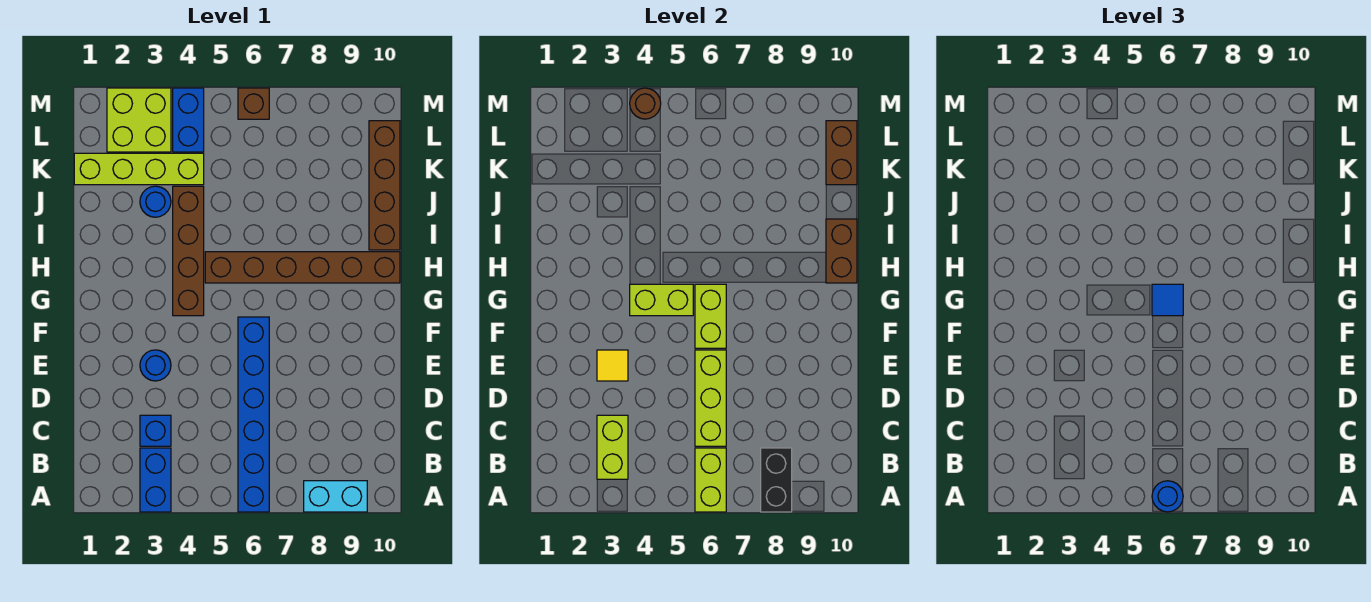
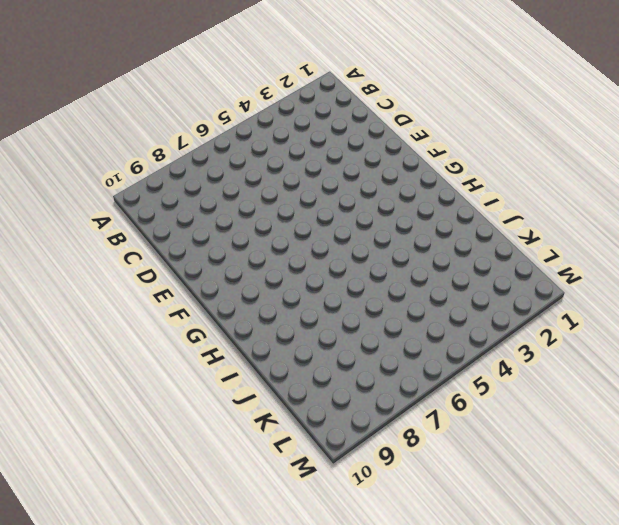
none -> blue brick A3:B3 level 1
none -> blue brick A6:F6 level 1
none -> cyan brick A8:A9 level 1

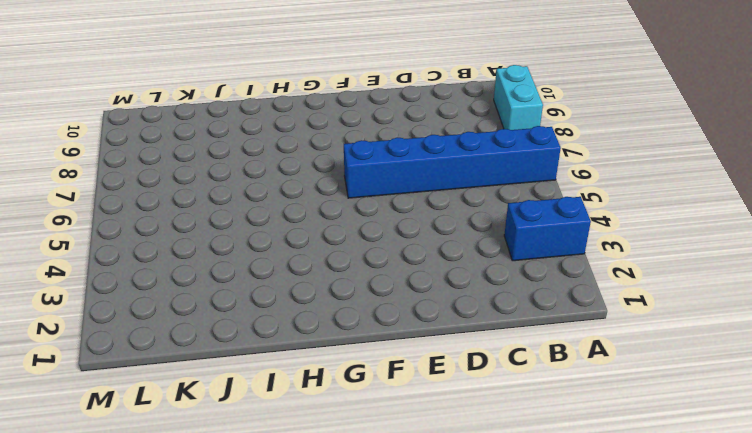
none -> blue brick C3 level 1
none -> blue round brick E3 level 1
none -> brown brick G4:J4 level 1

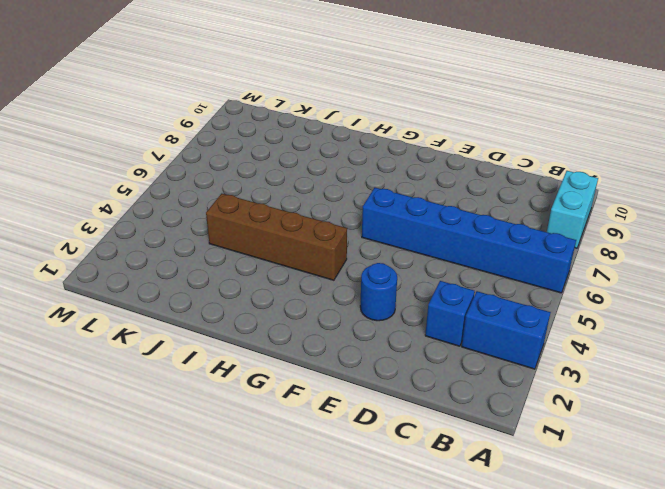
none -> brown brick H5:H10 level 1
none -> brown brick I10:L10 level 1
none -> blue round brick J3 level 1

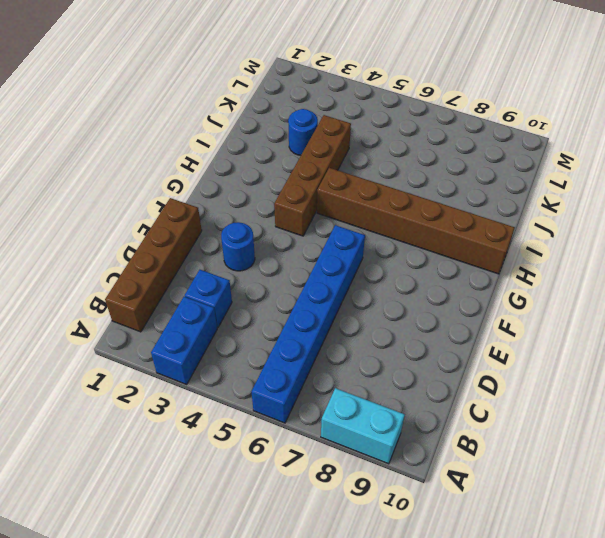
brown brick B1:E1 level 1 -> brown brick I10:L10 level 1
none -> lime brick K1:K4 level 1
none -> lime brick L2:M3 level 1
none -> blue brick L4:M4 level 1

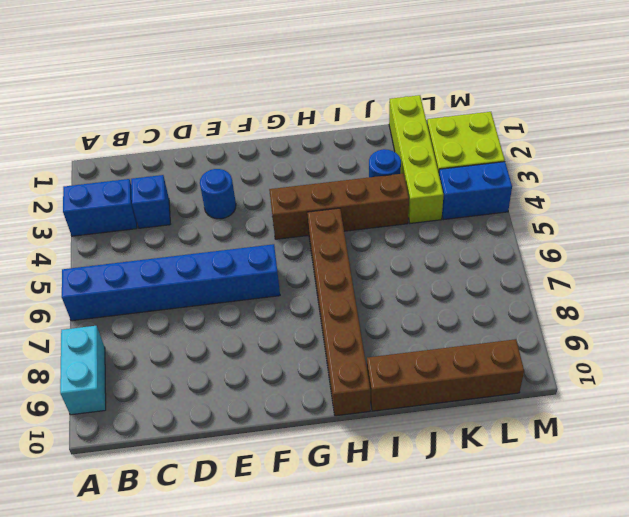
none -> brown brick M6 level 1
none -> lime brick A6:B6 level 2
none -> black brick A8:B8 level 2

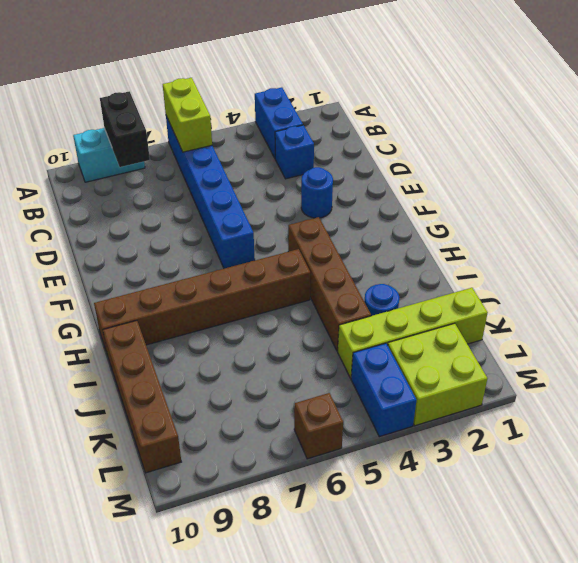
none -> lime brick B3:C3 level 2
none -> lime brick C6:E6 level 2
none -> yellow tile E3 level 2

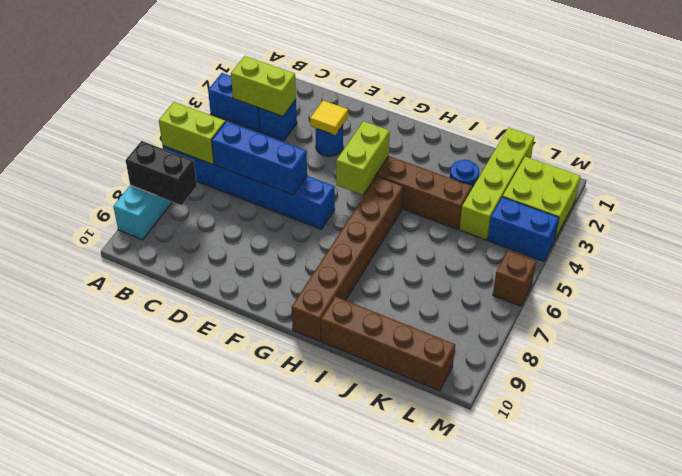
blue brick C6:E6 level 2 -> lime brick C6:E6 level 2
none -> lime brick F6:G6 level 2
none -> brown brick H10:I10 level 2
none -> brown brick K10:L10 level 2

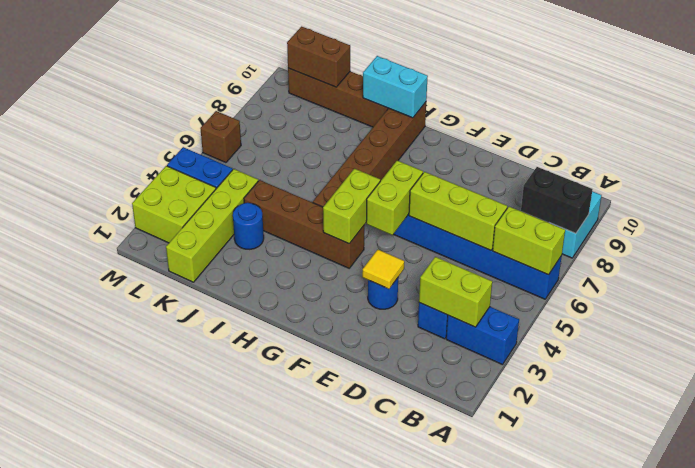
lime brick F5:F6 level 2 -> lime brick F6:G6 level 2
cyan brick H10:I10 level 2 -> brown brick H10:I10 level 2
none -> brown round brick M4 level 2
none -> blue round brick A6 level 3
none -> blue tile G6 level 3

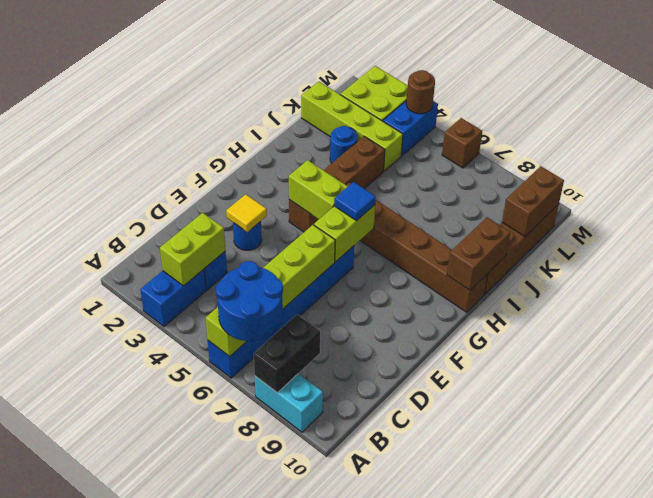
blue round brick A6:B7 level 3 -> blue round brick A6 level 3

